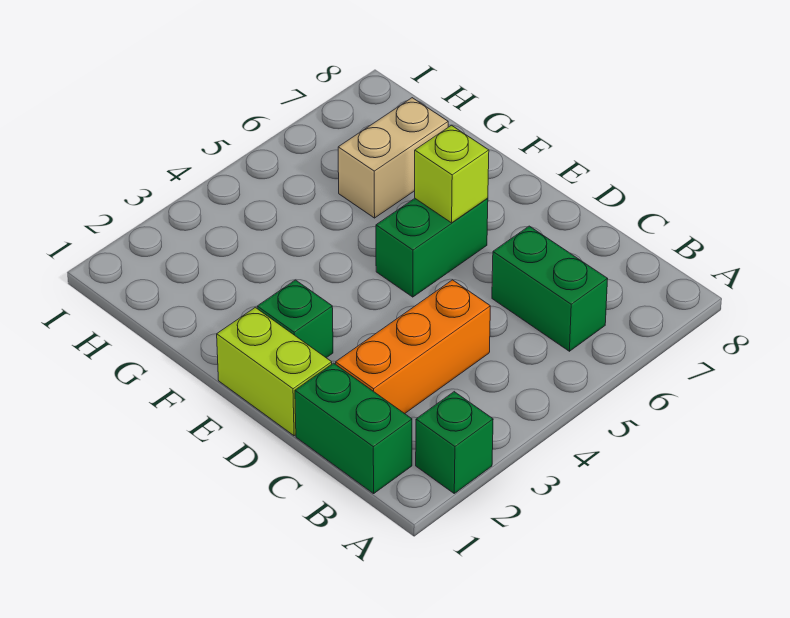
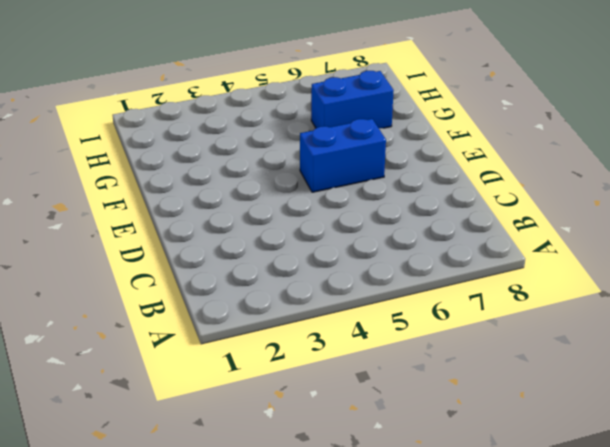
blue brick E5:E6 level 1 -> green brick E5:E6 level 1
blue brick G6:G7 level 1 -> tan brick G6:G7 level 1
none -> green brick A2 level 1
none -> green brick B1:C1 level 1

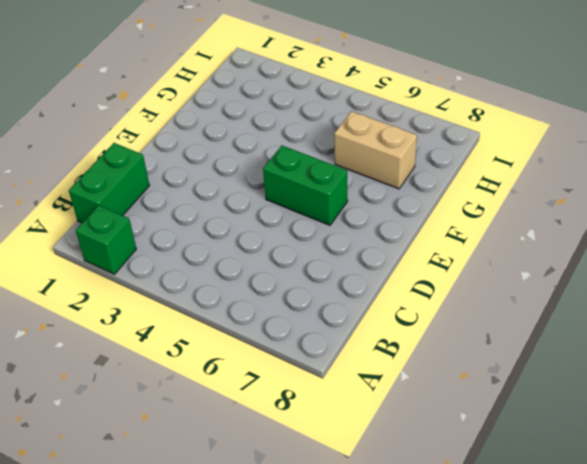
none -> green brick B6:C6 level 1
none -> orange brick C2:C4 level 1

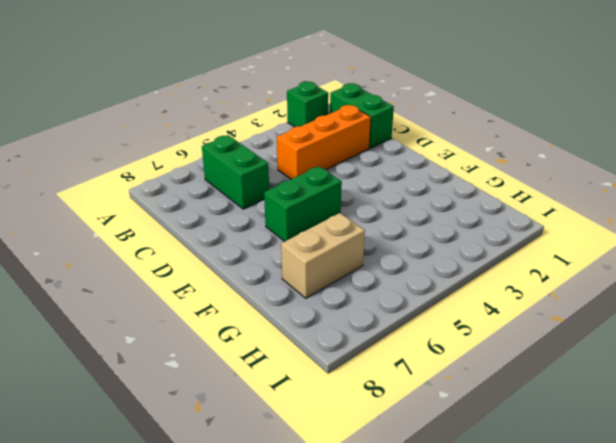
none -> lime brick D1:E1 level 1
none -> green brick E2 level 1

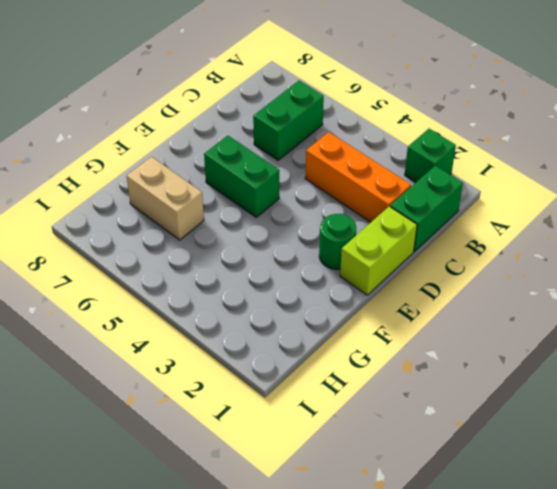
green round brick E2 level 1 -> green brick E2 level 1
none -> lime brick E6 level 2

